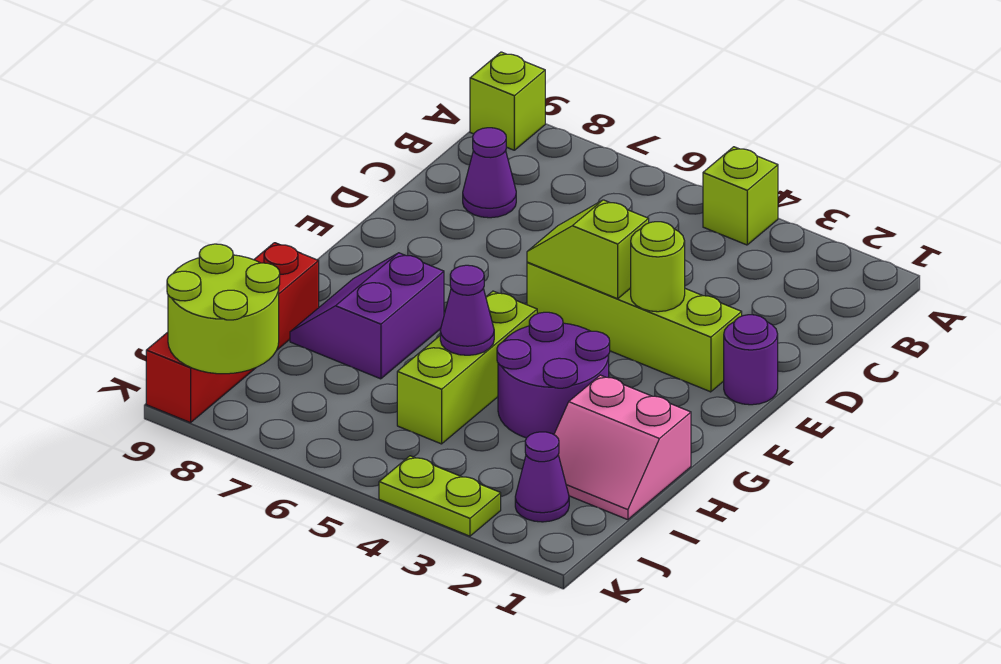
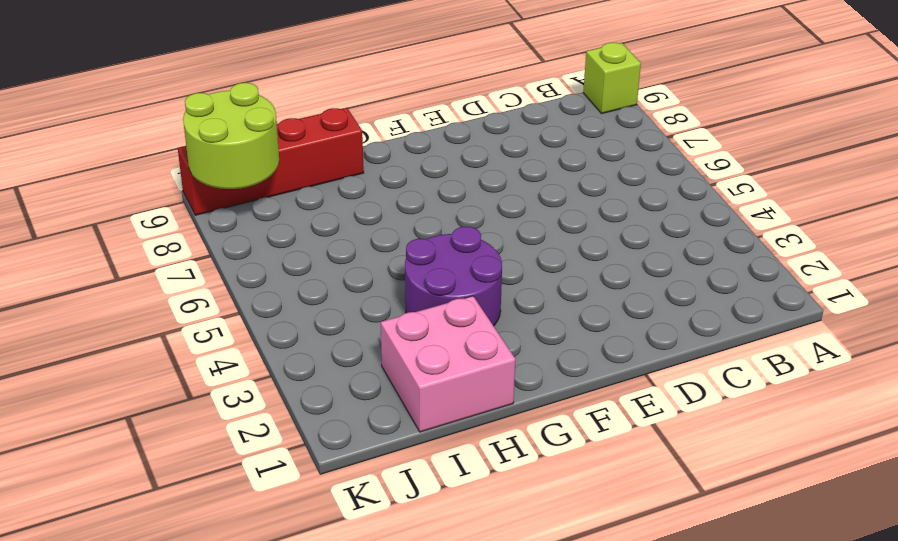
pink brick H1:I2 level 1 -> pink slope H1:I2 level 1 top H
none -> lime brick A4 level 1
none -> purple cone C8 level 1
none -> purple round brick E1 level 1

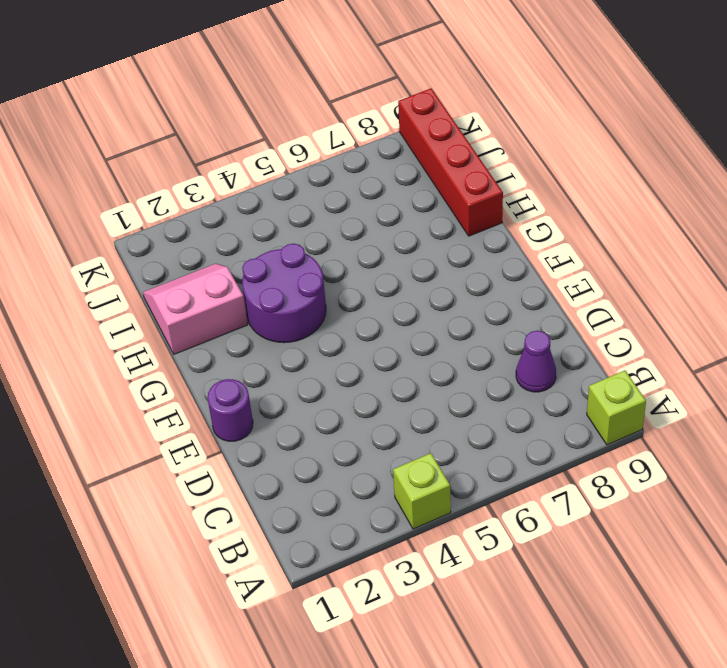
none -> lime brick E2:E5 level 1
none -> lime brick G5:I5 level 1
none -> purple slope G7:H8 level 1 top 7

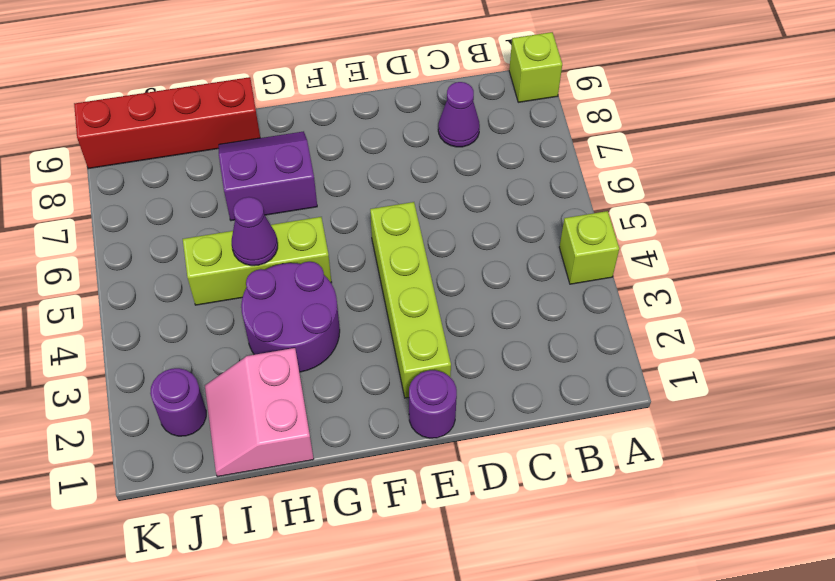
purple round brick J2 level 1 -> purple cone J2 level 1
none -> lime plate K3:K4 level 1
none -> lime round brick E3 level 2
none -> lime slope E4:E5 level 2 top 4

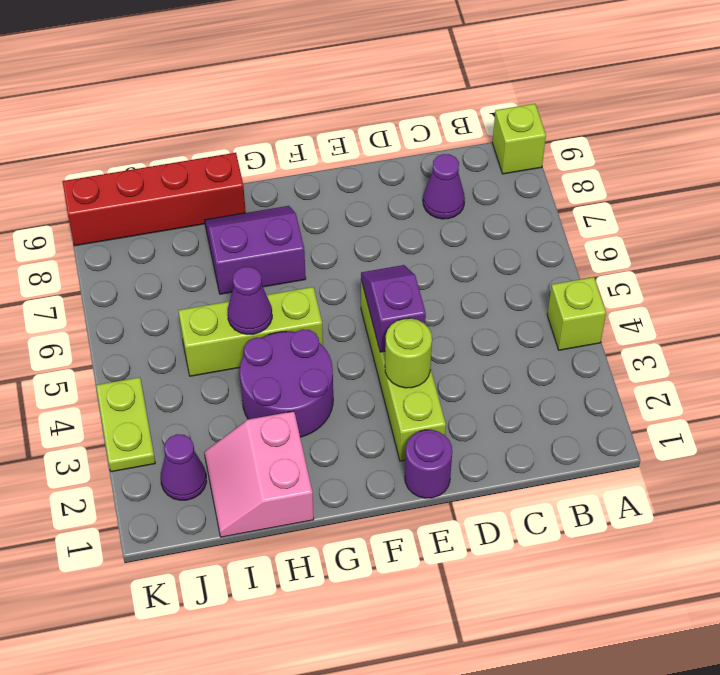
purple slope E4:E5 level 2 top 4 -> lime slope E4:E5 level 2 top 4
none -> lime round brick J8:K9 level 2

